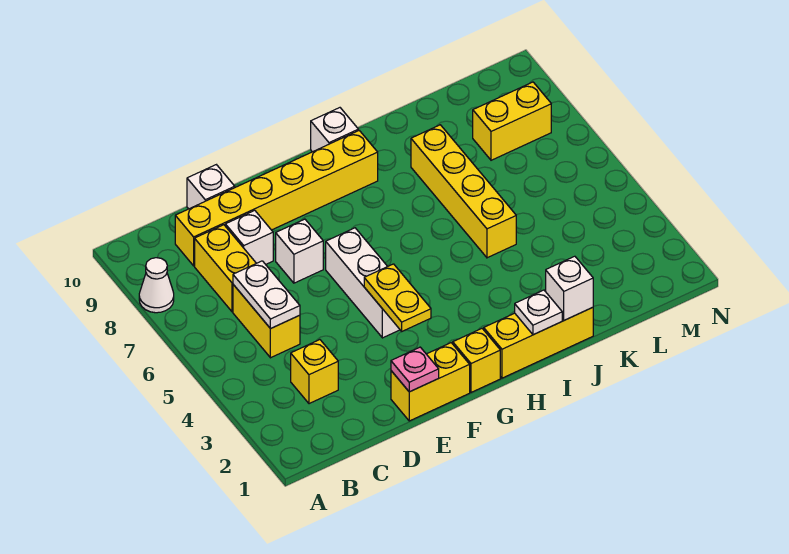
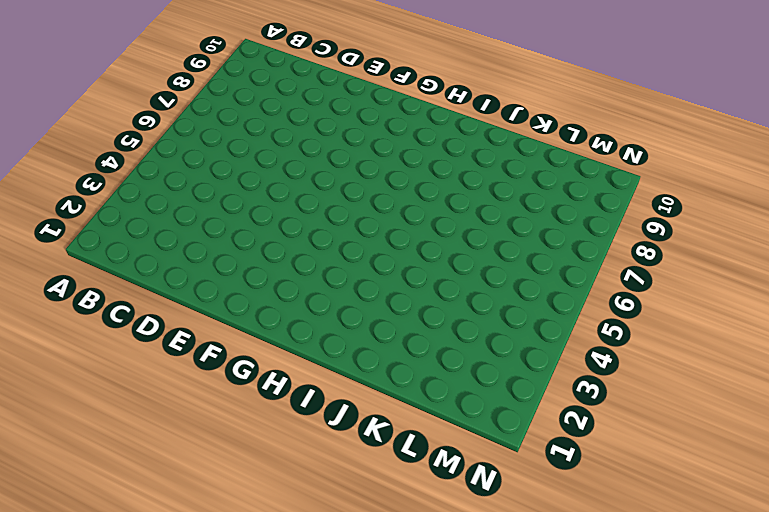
none -> white cone A8 level 1
none -> yellow brick C3 level 1
none -> yellow brick C5:C6 level 1

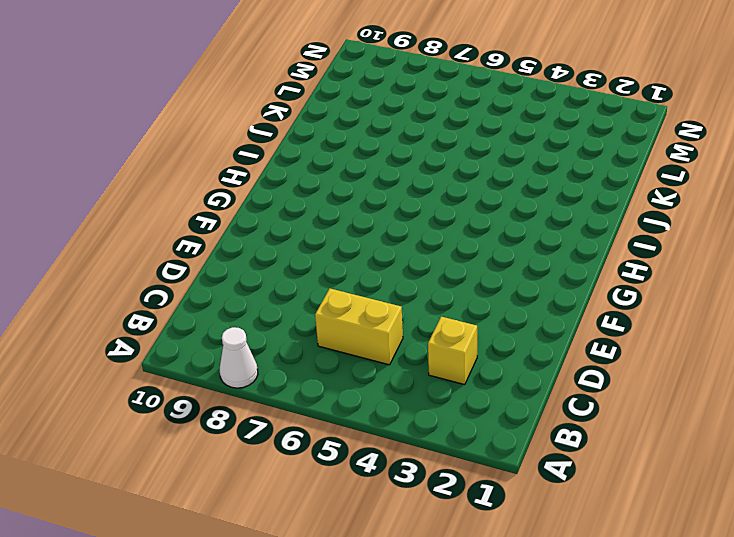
none -> yellow brick C7:C8 level 1
none -> yellow brick C9:H9 level 1
none -> white brick D8 level 1

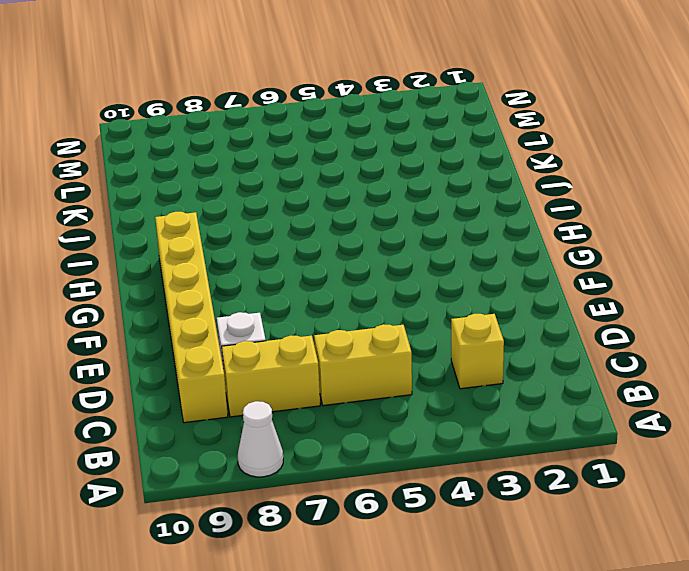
none -> white brick D10 level 1
none -> yellow brick E1:F1 level 1
none -> white brick E7 level 1

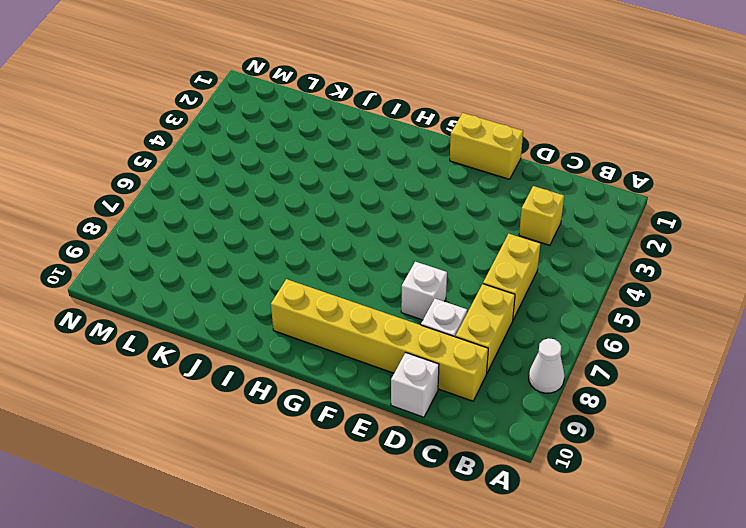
none -> white brick F4:F6 level 1
none -> yellow brick G1 level 1
none -> yellow brick H1:J1 level 1

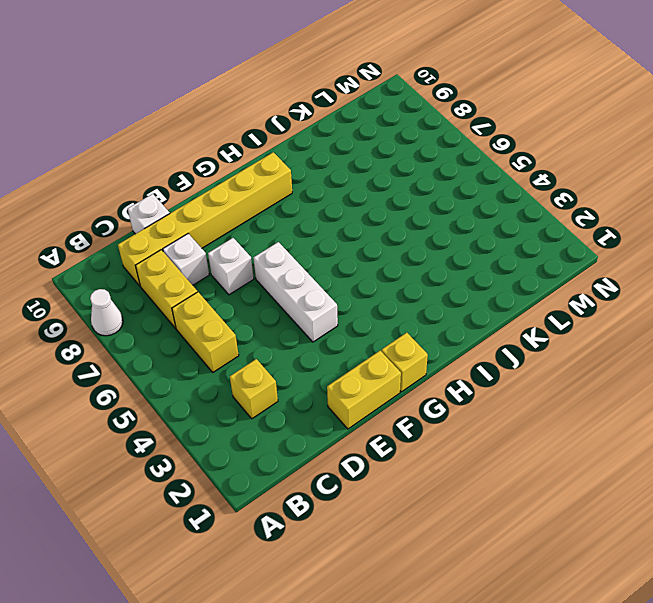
none -> yellow brick H1:J1 level 1
none -> white brick H10 level 1
none -> yellow brick J5:J8 level 1

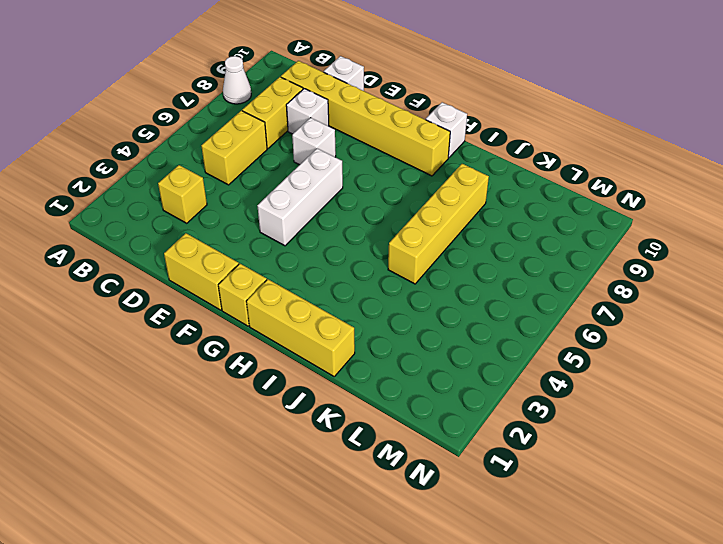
none -> yellow brick L8:M8 level 1
none -> white plate C5:C6 level 2
none -> pink plate E1 level 2

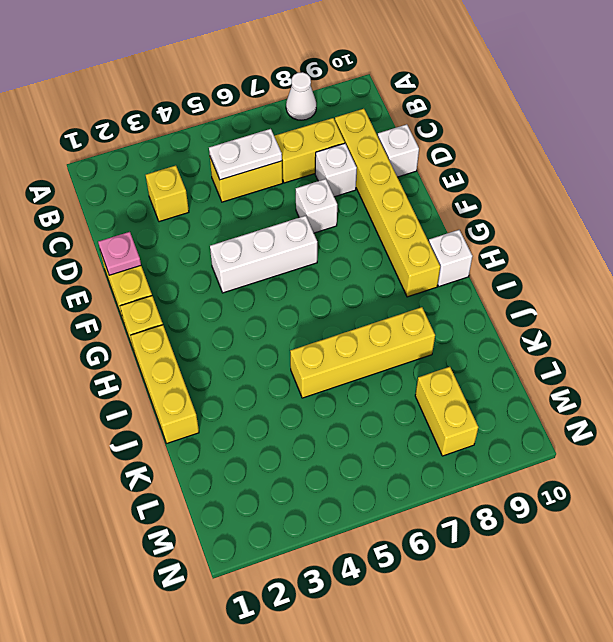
none -> yellow plate F3:F4 level 2
none -> white plate I1 level 2
none -> white brick J1 level 2

